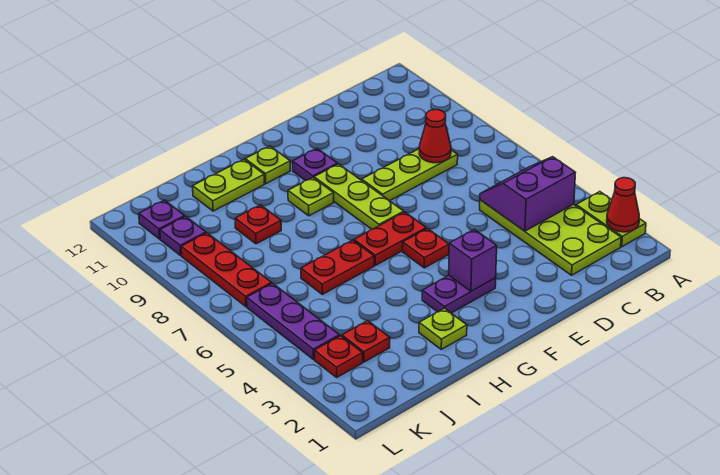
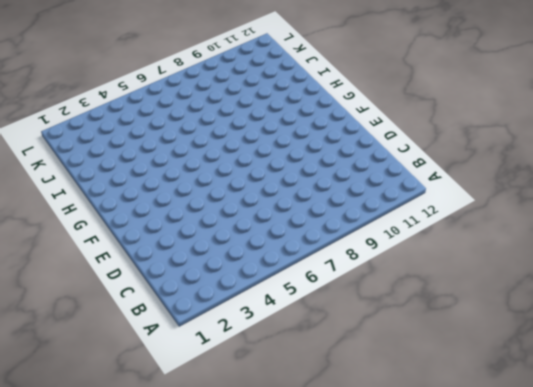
none -> lime plate A2:A3 level 1
none -> lime plate B2:C5 level 1
none -> lime plate C8:E8 level 1

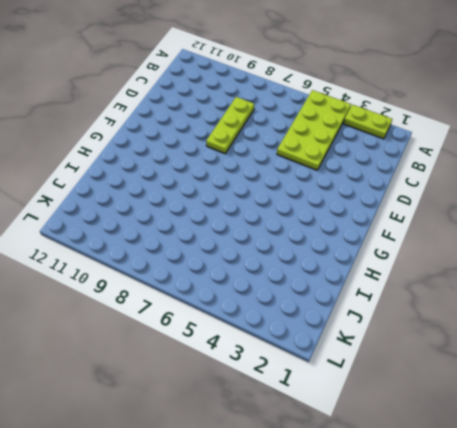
lime plate A4:D5 level 1 -> lime plate B2:C5 level 1
none -> purple plate F3:G3 level 1
none -> red plate F5 level 1
none -> red plate F6:G6 level 1

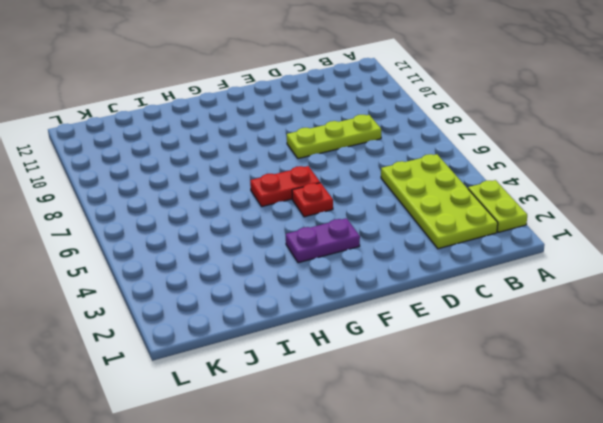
none -> lime plate F7:F9 level 1
none -> purple plate F10 level 1
none -> lime plate G9 level 1

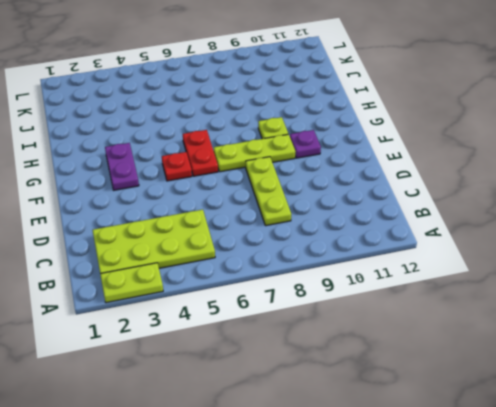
none -> lime plate G11 level 1
none -> lime plate H2 level 1
none -> red plate H6:I6 level 1

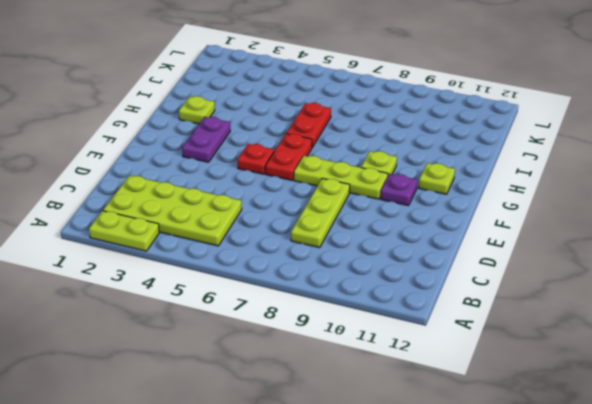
none -> lime plate H11:I11 level 1
none -> red plate I9 level 1
none -> red plate J3 level 1

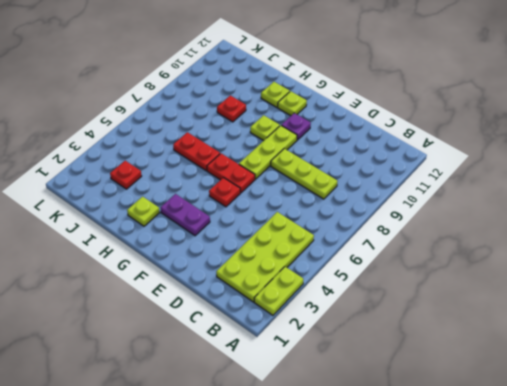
lime plate H11 level 1 -> lime plate H11:I11 level 1
none -> red plate K3 level 1
none -> purple plate K4:K6 level 1
none -> red plate K7:K9 level 1

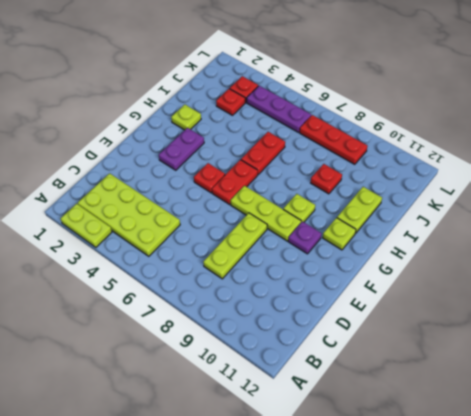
none -> purple plate K10 level 1
none -> purple plate K11 level 1
none -> red cone A2 level 2

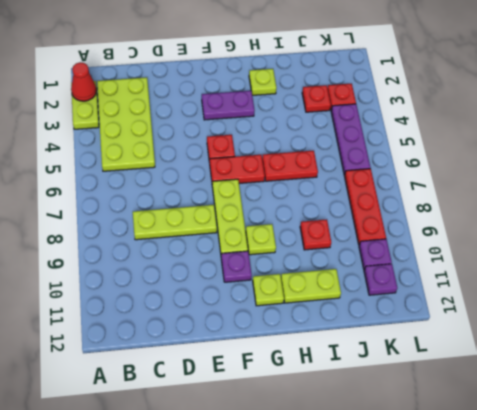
none -> purple slope B4:C5 level 2 top 4
none -> red cone C8 level 2
none -> purple brick F3 level 2

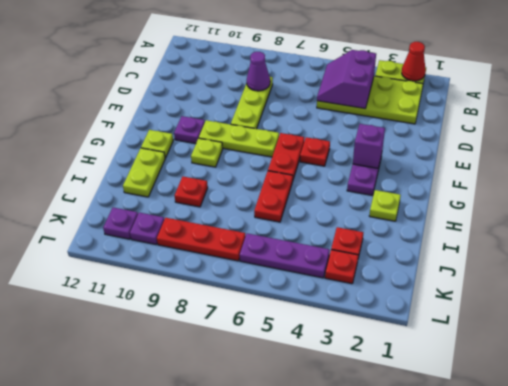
purple cone C8 level 2 -> red cone C8 level 2

